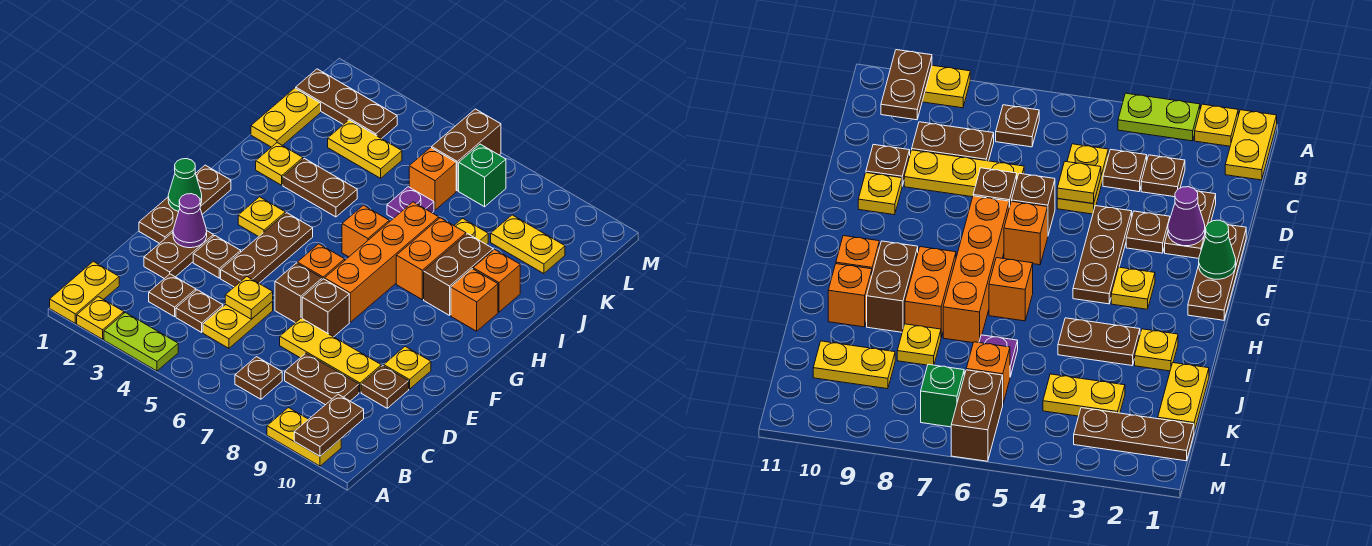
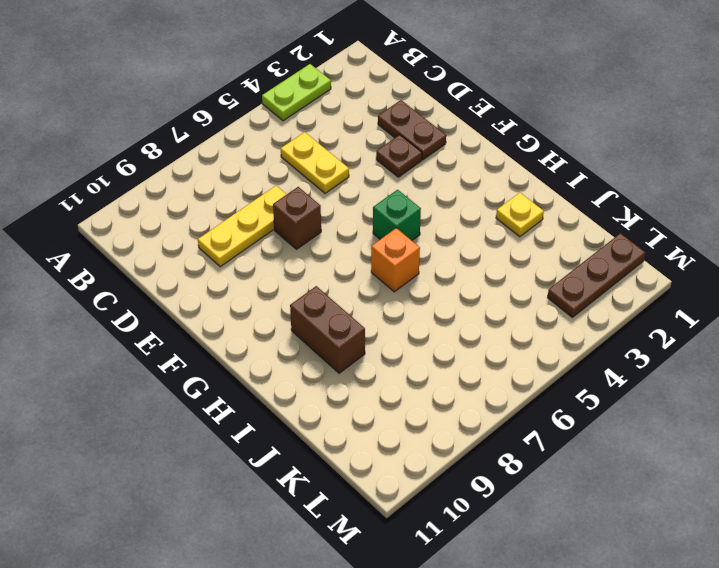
green brick G5 level 1 -> green brick L7 level 1
none -> yellow plate A1:B1 level 1
none -> yellow plate A2 level 1
none -> yellow plate A9:A10 level 1
none -> brown plate B7 level 1

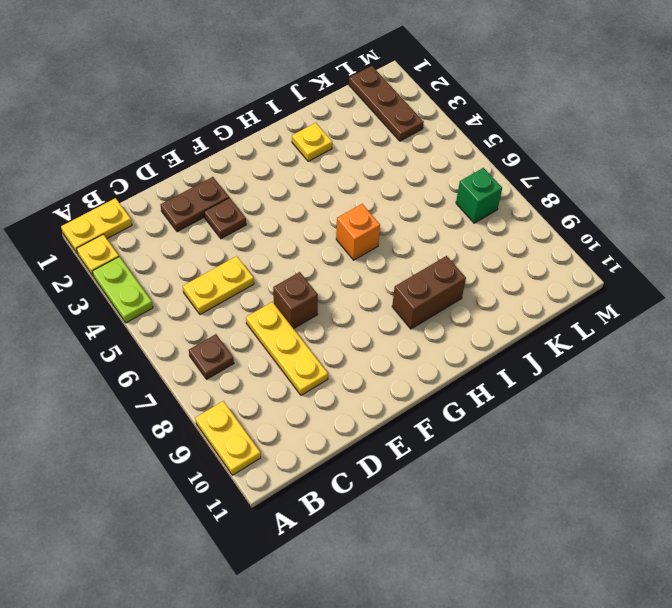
none -> brown plate C3 level 1
none -> brown plate C4 level 1
none -> brown plate C8:C9 level 1
none -> brown plate D10 level 1

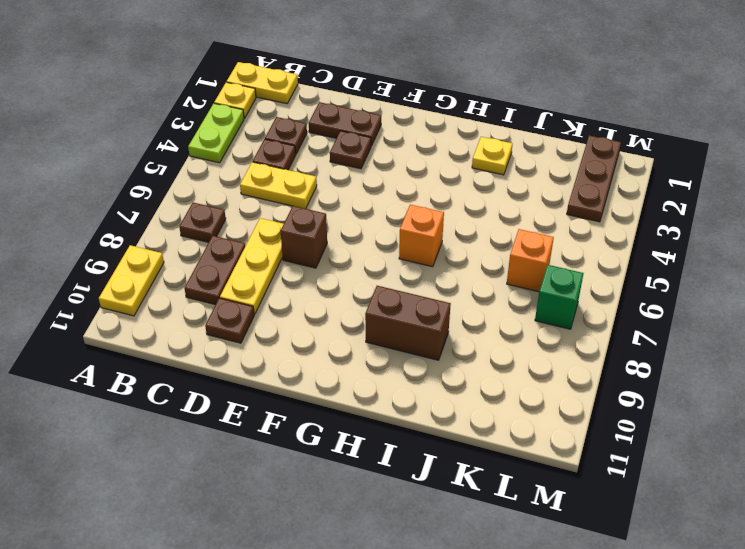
none -> brown plate E1:G1 level 1
none -> brown plate E4:G4 level 1
none -> brown brick E6 level 1
none -> yellow plate E10 level 1

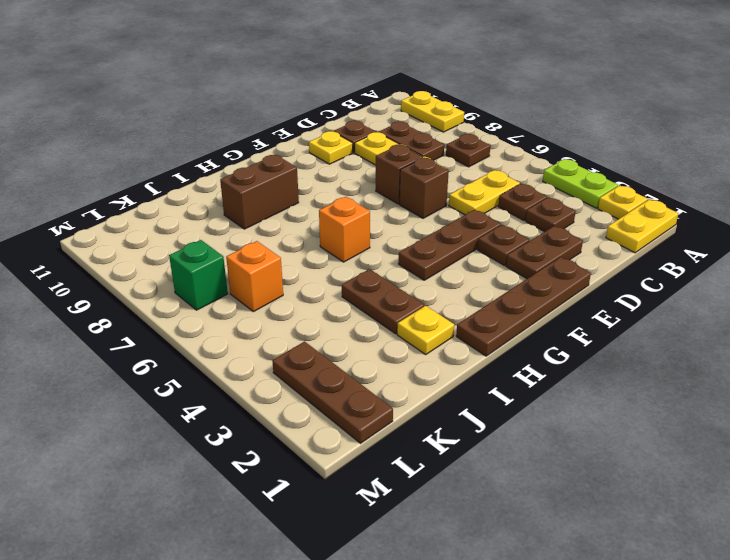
brown plate E1:H1 level 1 -> brown plate E1:G1 level 1
none -> orange brick F6 level 1
none -> orange brick F7:I7 level 1
none -> yellow plate G3 level 1
none -> orange brick H8:I8 level 1

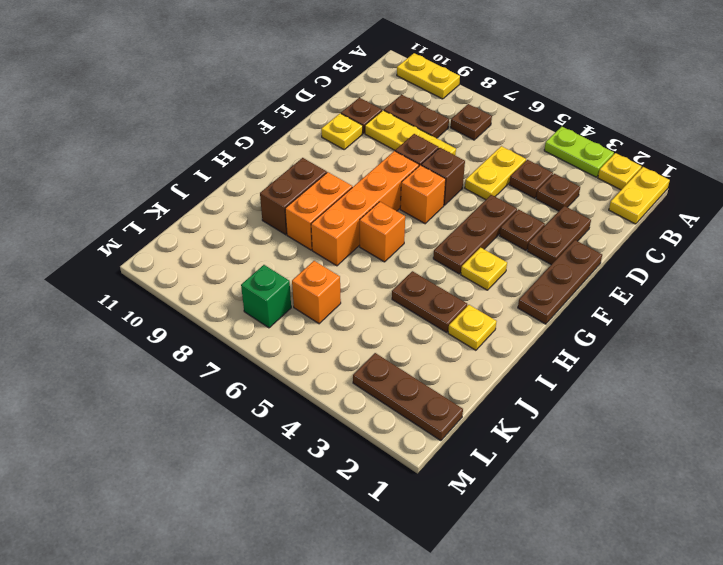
none -> orange brick H10 level 1
none -> orange brick I10 level 1
none -> yellow plate J1:K1 level 1
none -> purple plate J6 level 1

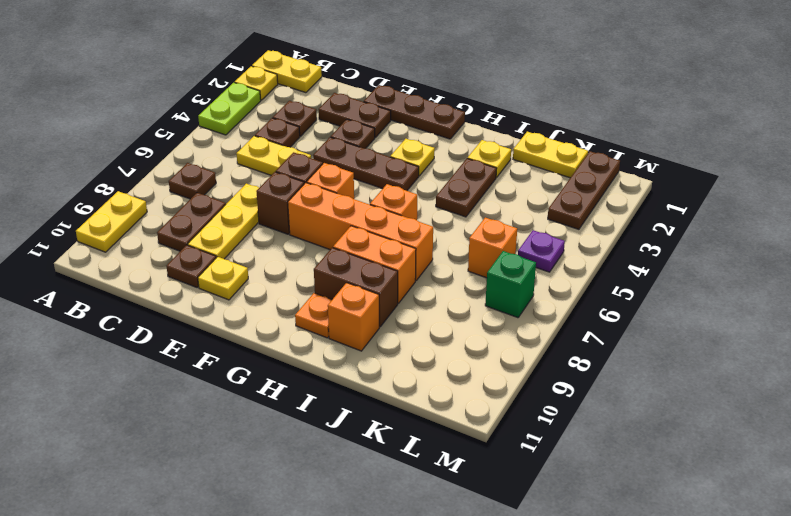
orange plate H10 level 1 -> orange brick H10 level 1
purple plate L5 level 1 -> purple plate J6 level 1
none -> yellow plate J8 level 1
none -> yellow plate K3:K4 level 1
none -> yellow plate K9:K10 level 1
none -> brown brick L6:M6 level 1

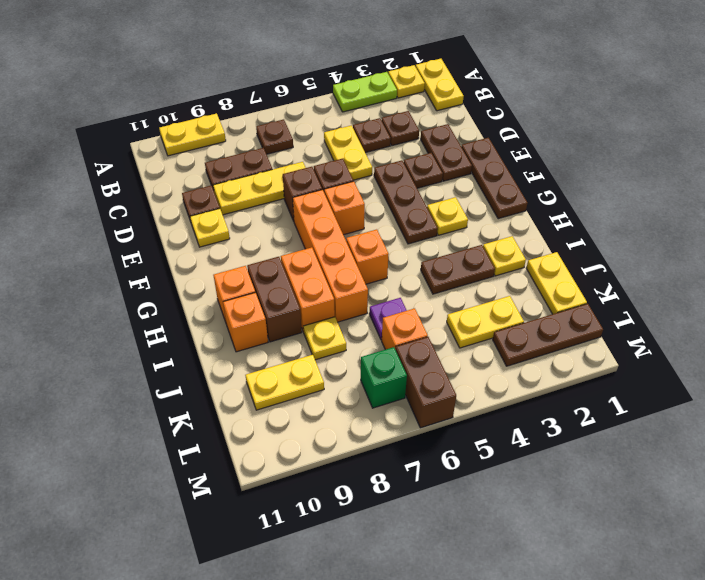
none -> brown plate A10:B10 level 2
none -> yellow plate D5 level 2
none -> purple cone E2 level 2
none -> green cone F1 level 2

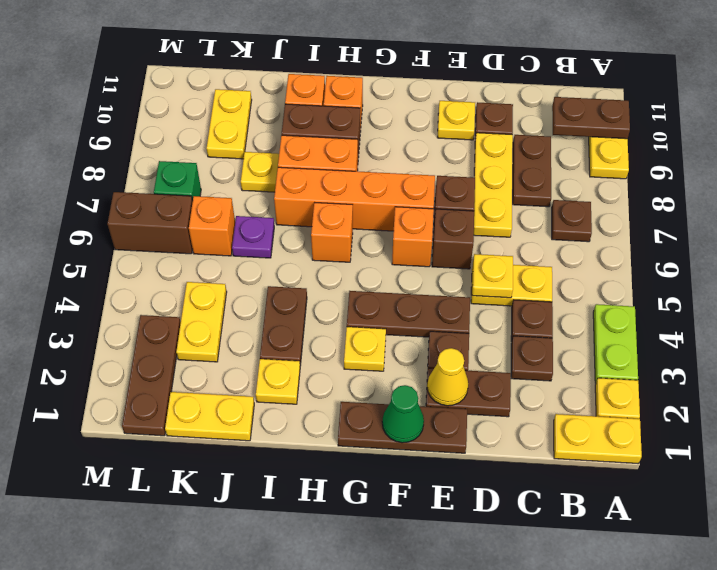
yellow cone E2 level 2 -> purple cone E2 level 2

